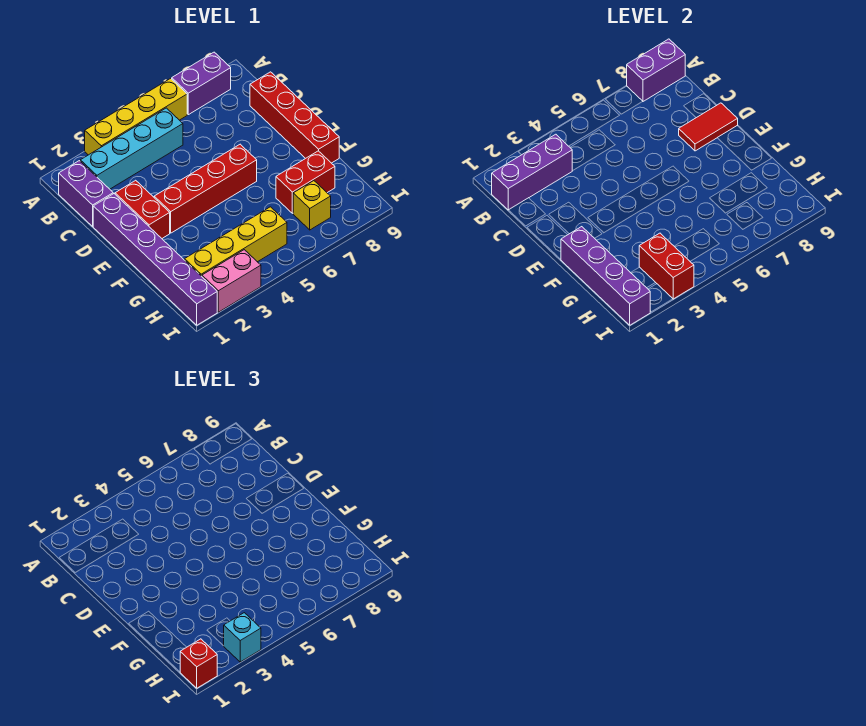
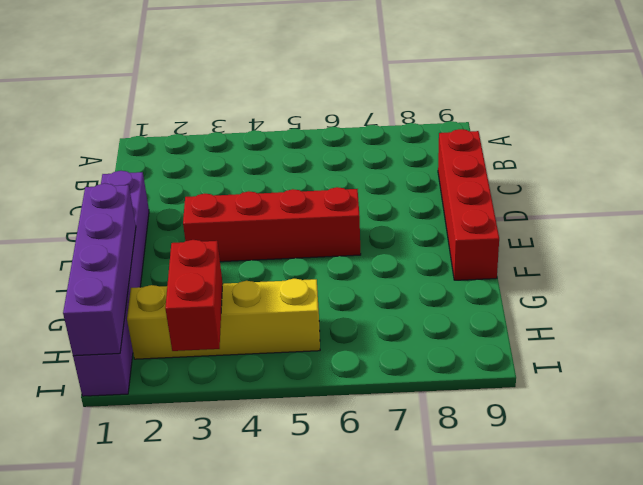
none -> yellow brick A3:A6 level 1
none -> purple brick A7:A8 level 1
none -> purple brick B1:C1 level 1

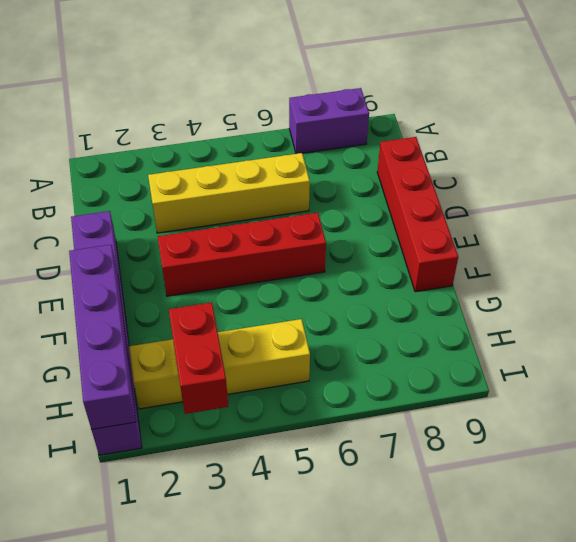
yellow brick C3:C6 level 1 -> yellow brick A3:A6 level 1
none -> purple brick B1:C1 level 1
none -> cyan brick B2:B5 level 1
none -> red brick D2:E2 level 1

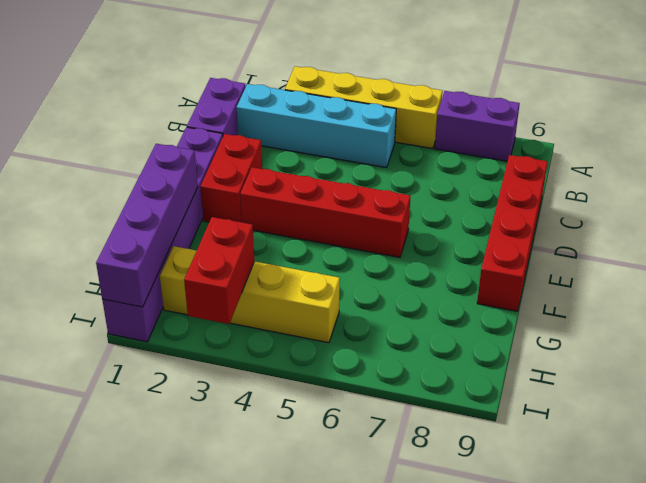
none -> red brick G7:G8 level 1
none -> yellow brick H7 level 1
none -> pink brick I2:I3 level 1

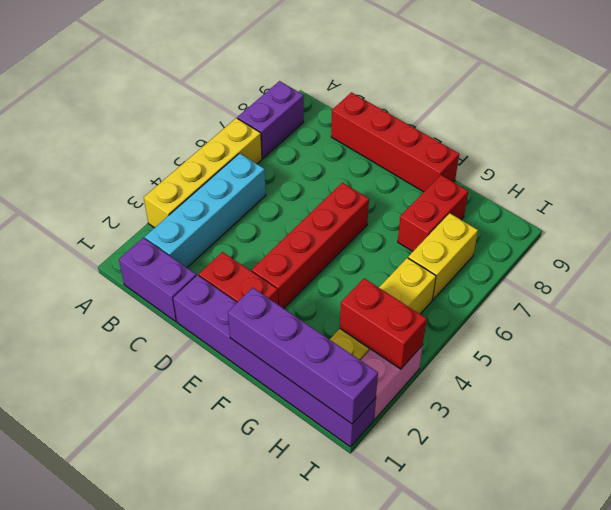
yellow brick H6:H7 level 1 -> yellow brick H7 level 1
none -> purple brick A8:A9 level 2
none -> purple brick B1:B3 level 2
none -> red tile D8:D9 level 2

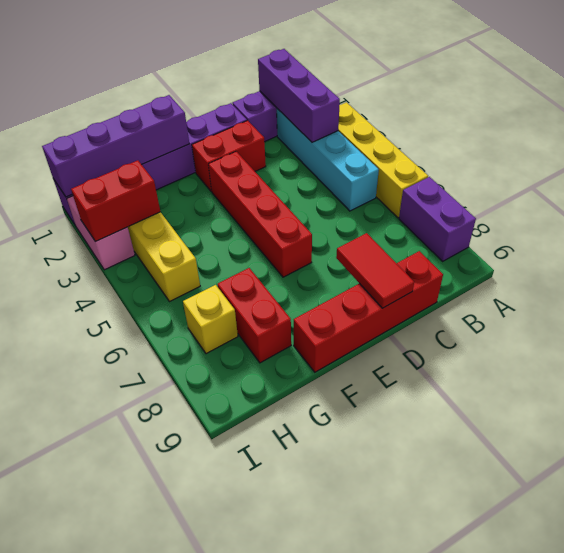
none -> purple brick A8:A9 level 2
none -> red brick I1 level 3
none -> cyan brick I3 level 3

